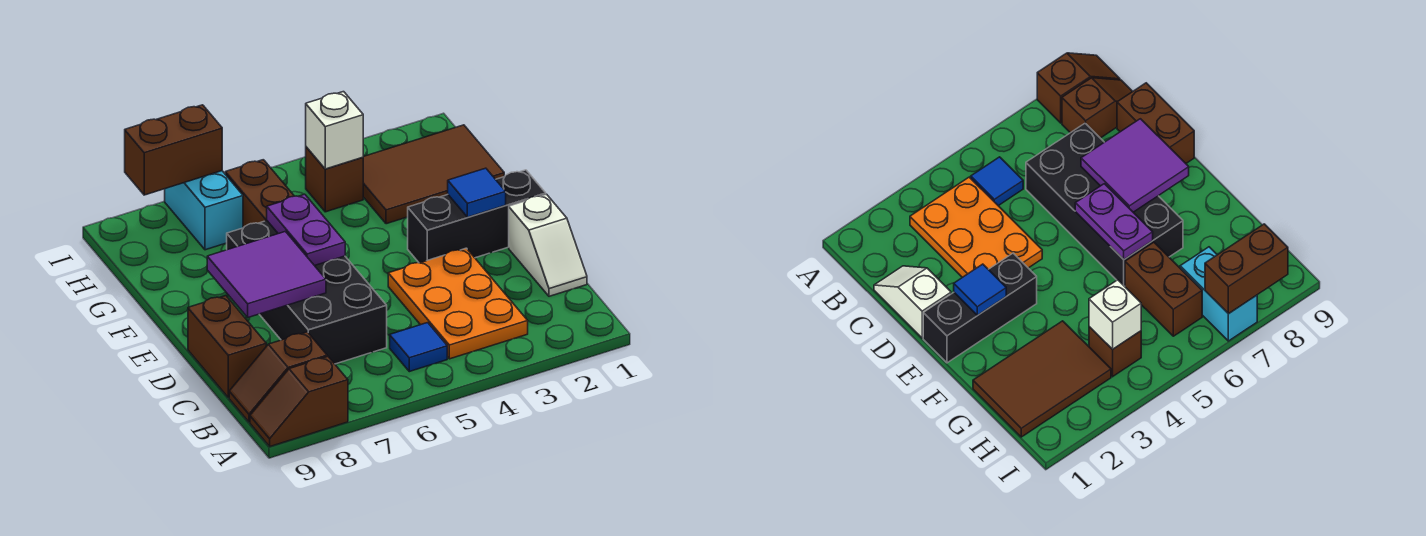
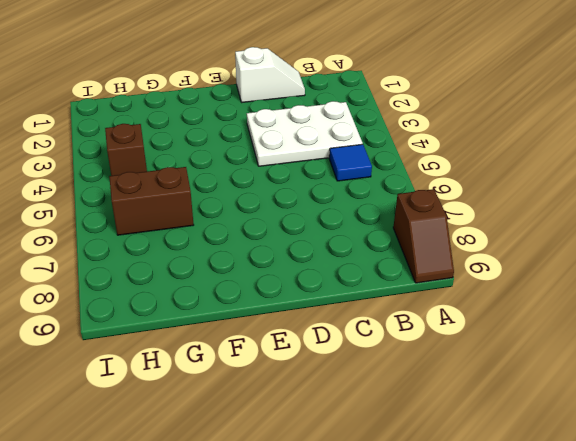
white plate B3:D4 level 1 -> orange plate B3:D4 level 1
none -> brown slope B8:B9 level 1 top 8
none -> black brick C6:F7 level 1
none -> brown brick C9:D9 level 1

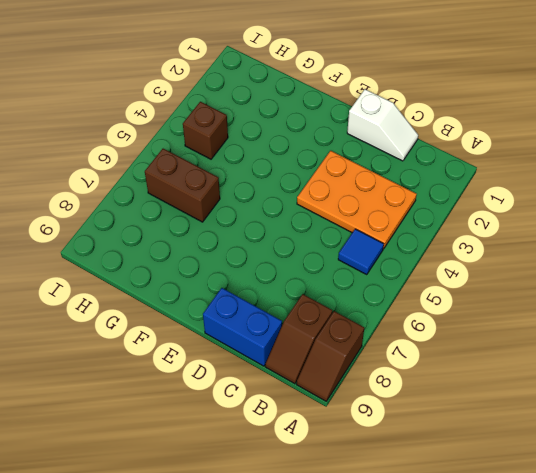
blue brick C9:D9 level 1 -> brown brick C9:D9 level 1
none -> black brick C6:F7 level 1
none -> black brick E1:E3 level 1
none -> brown tile G1:H3 level 1

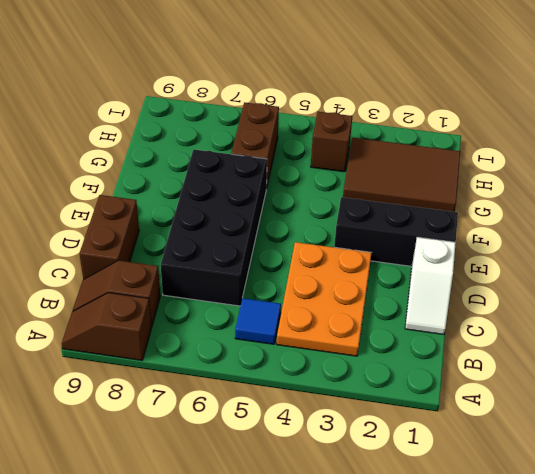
none -> cyan brick H7:I7 level 1
none -> purple tile D7:E8 level 2
none -> blue tile E2 level 2

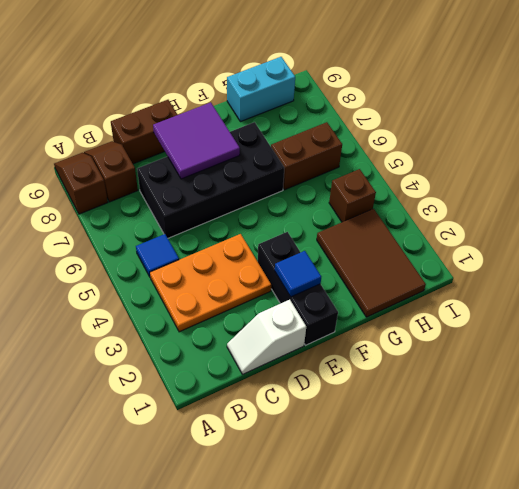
cyan brick G9:H9 level 1 -> cyan brick H7:I7 level 1
none -> purple plate E6:F6 level 2
none -> white brick H4 level 2
none -> brown brick I7:I8 level 2

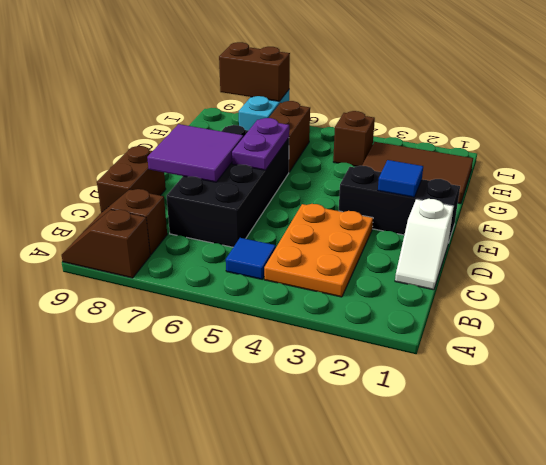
none -> white brick H4 level 2

